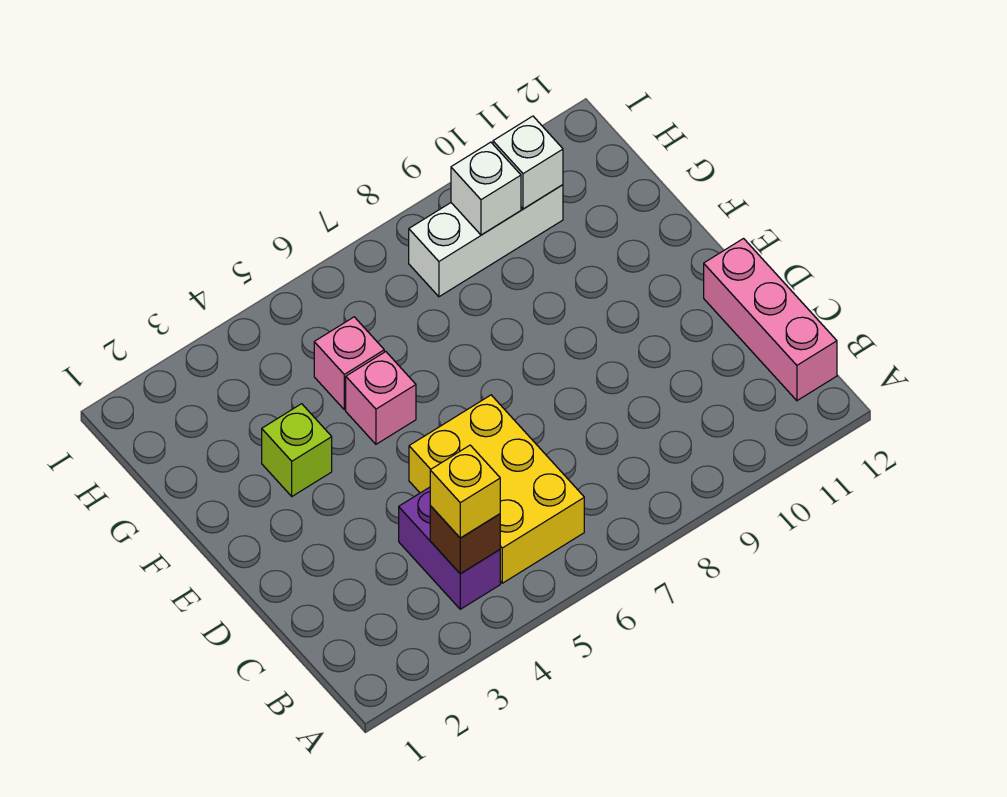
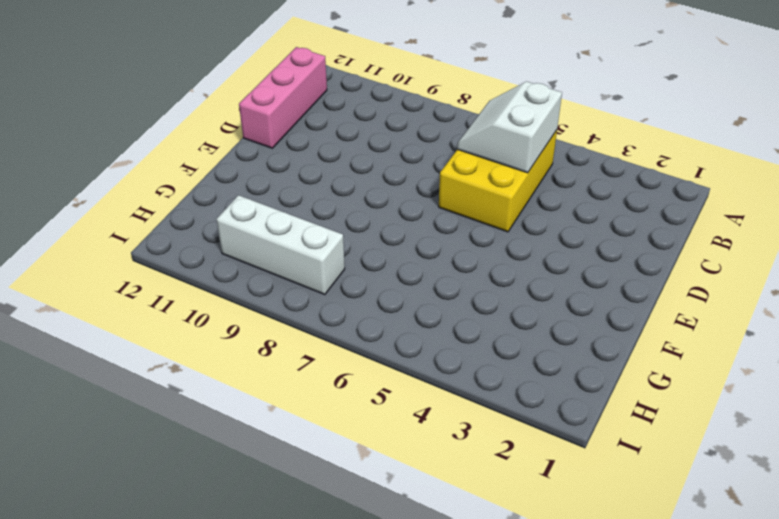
white slope B5:C6 level 2 top 5 -> none
none -> purple brick B4:C4 level 1
none -> lime brick F3 level 1

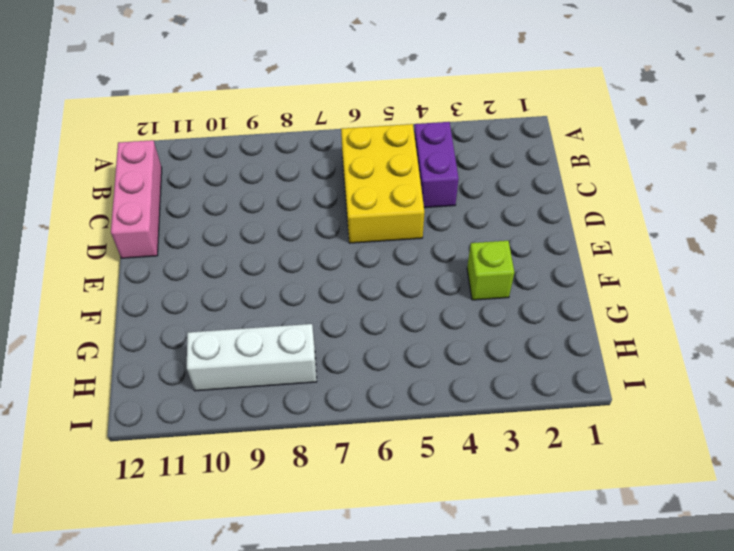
none -> pink brick F5 level 1
none -> pink brick G5 level 1

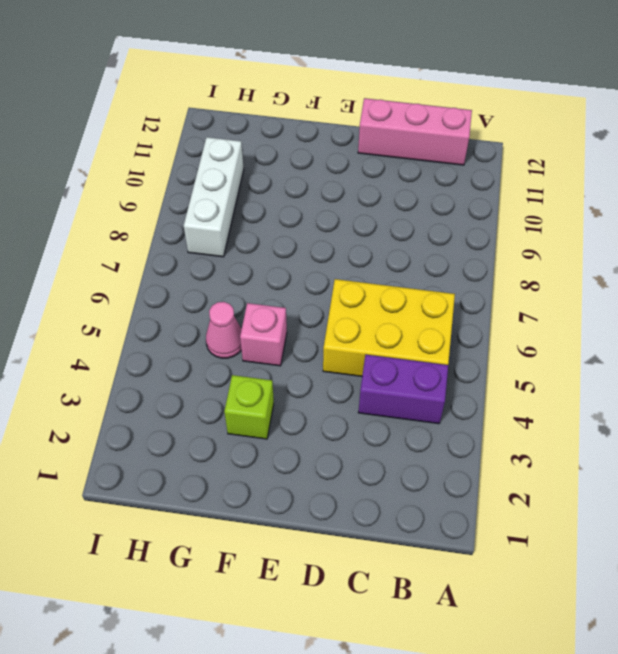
pink cone G5 level 1 -> pink brick G5 level 1
none -> brown brick B4 level 2
none -> white brick H9 level 2

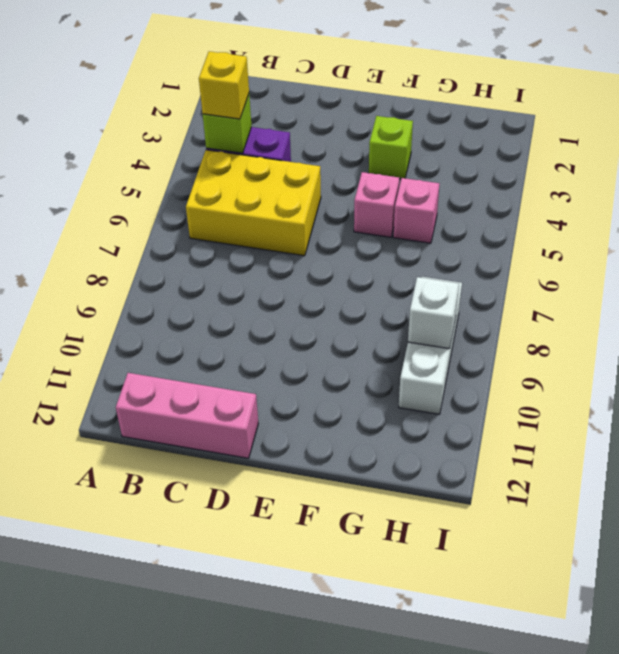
lime brick B4 level 2 -> brown brick B4 level 2
none -> white brick H10 level 2

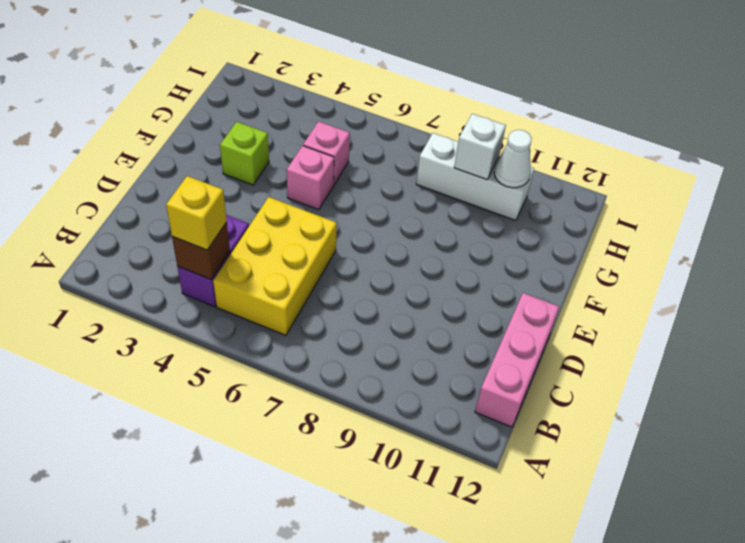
white cone H10 level 2 -> white brick H10 level 2

